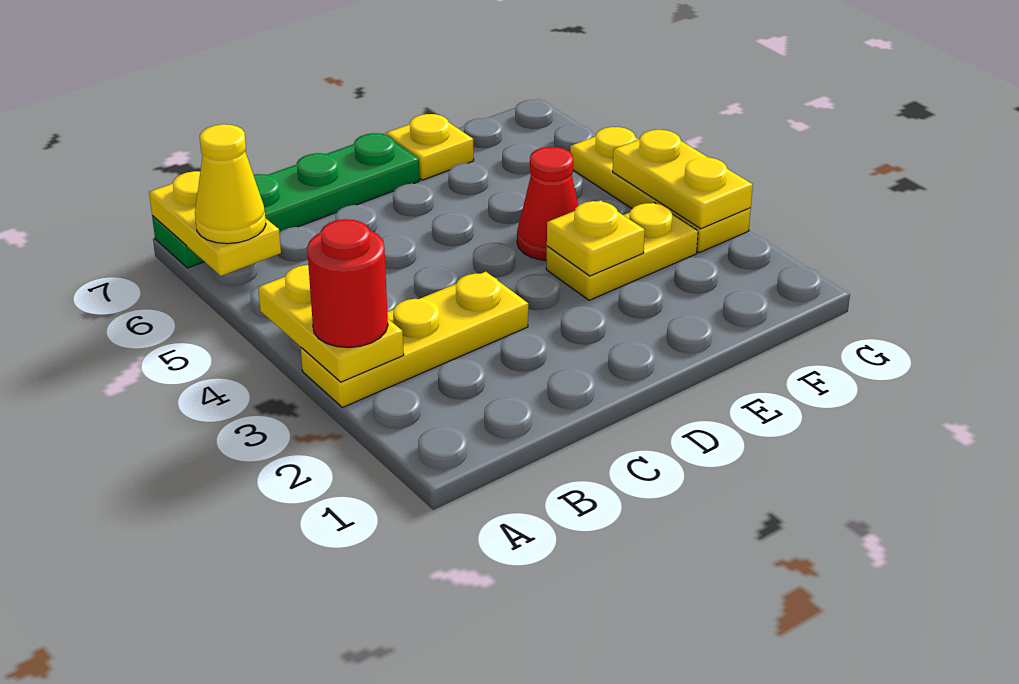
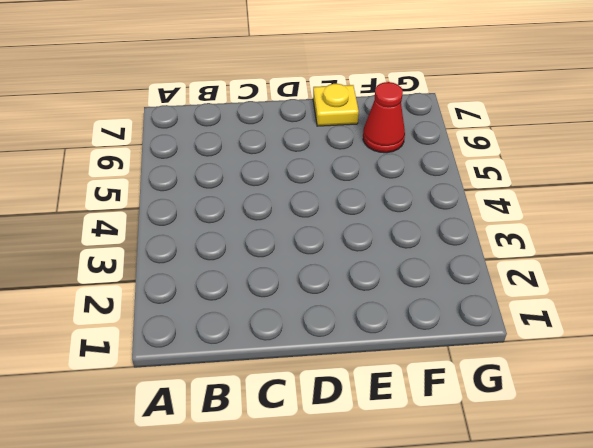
red cone F6 level 1 -> red cone E4 level 1
none -> yellow plate A3:C3 level 1
none -> green plate A7:D7 level 1
none -> yellow plate E3:F3 level 1

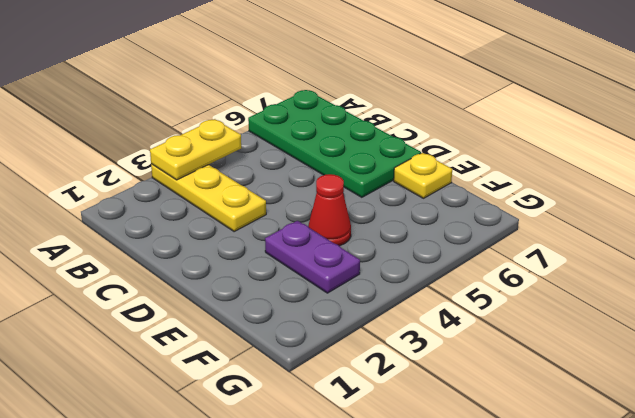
green plate A6:D7 level 1 -> green plate A7:D7 level 1
purple plate E3:F3 level 1 -> yellow plate E3:F3 level 1
none -> yellow plate G3:G5 level 1
none -> yellow plate A6:A7 level 2
none -> yellow plate E3 level 2

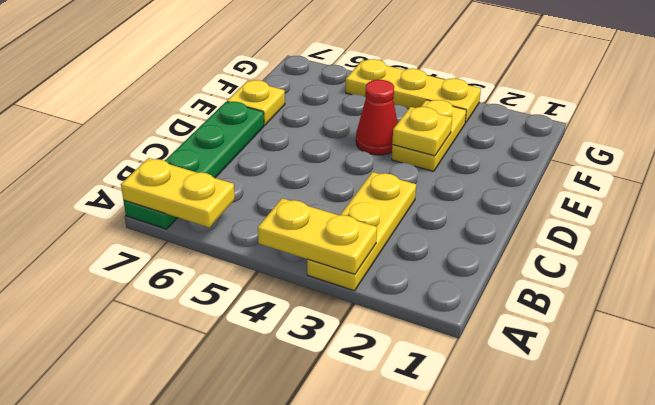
none -> yellow plate G3:G4 level 2
none -> red round brick A3 level 3
none -> yellow cone A6 level 3

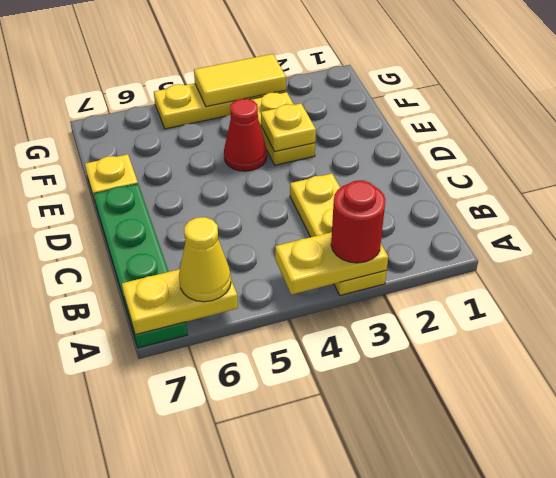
yellow tile G3:G4 level 2 -> yellow plate G3:G4 level 2

